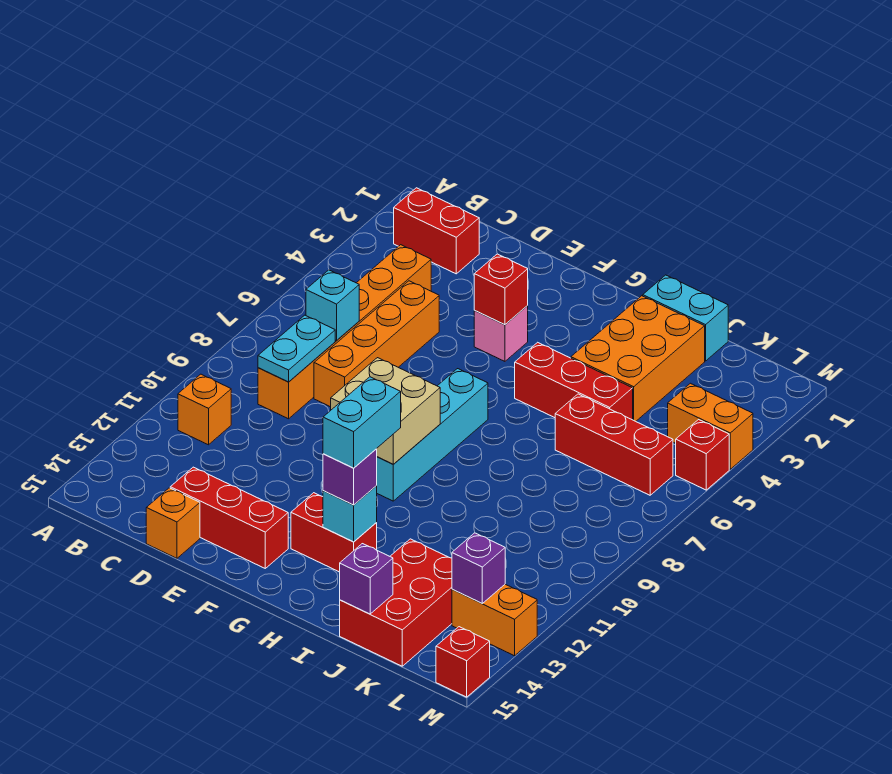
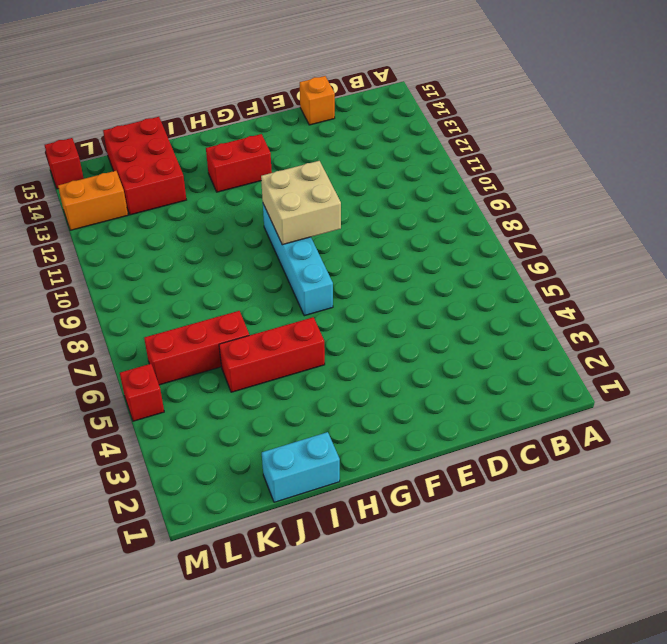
none -> red brick B2:C2 level 1
none -> orange brick B11 level 1
none -> orange brick C4:C9 level 1

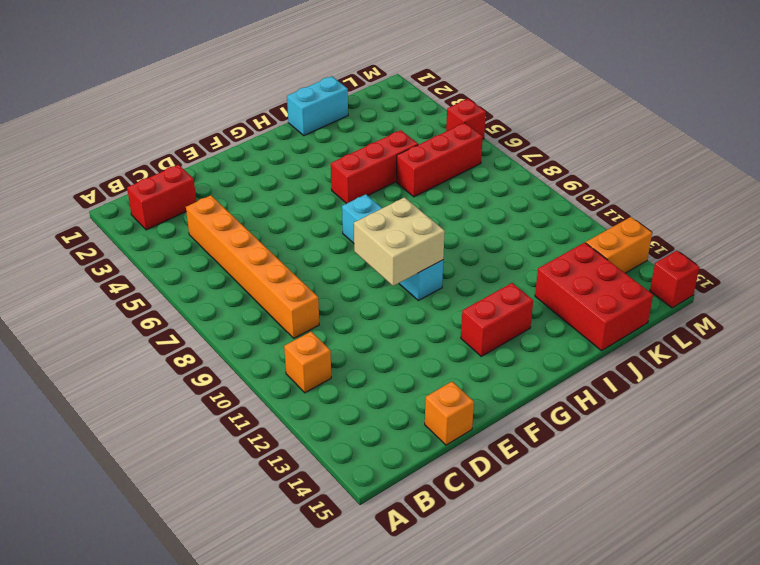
none -> orange brick D5:D8 level 1
none -> red brick D14:F14 level 1
none -> pink brick F4 level 1

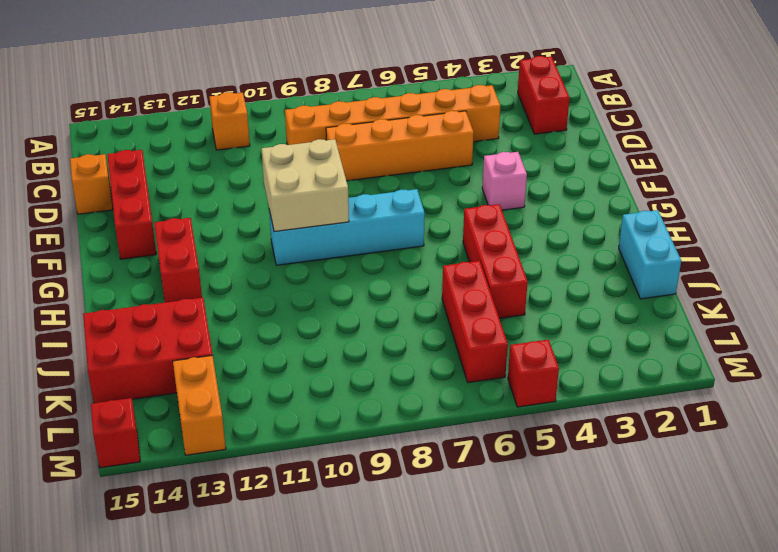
none -> orange brick I2:J4 level 1
none -> orange brick L4:M4 level 1
none -> cyan brick C7 level 2

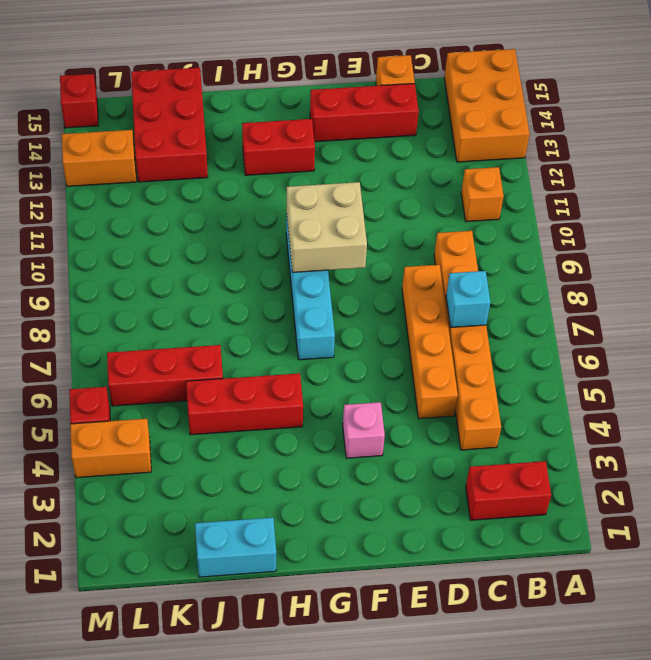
orange brick A13:B15 level 1 -> orange brick I2:J4 level 1
none -> cyan plate C8:C9 level 2
none -> red brick F4 level 2
none -> cyan brick H13 level 2

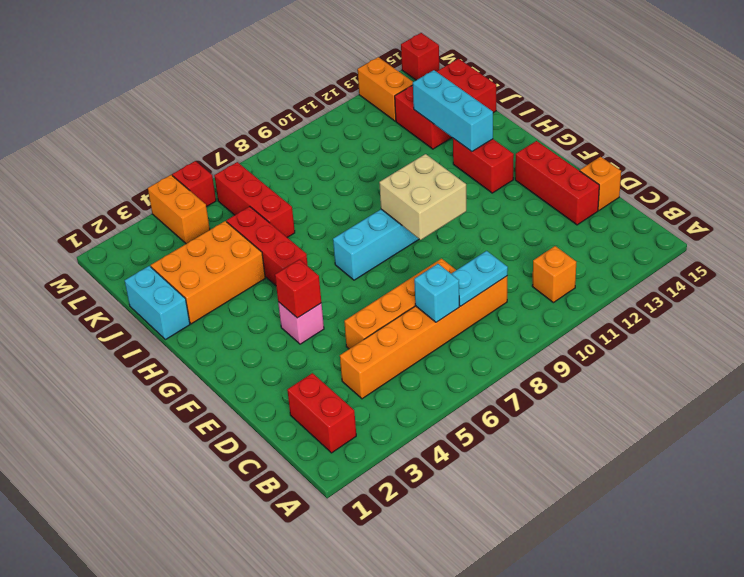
cyan brick H13:J13 level 2 -> cyan brick H13 level 2
none -> purple brick J15 level 2
none -> purple brick L13 level 2
none -> purple brick H13 level 3

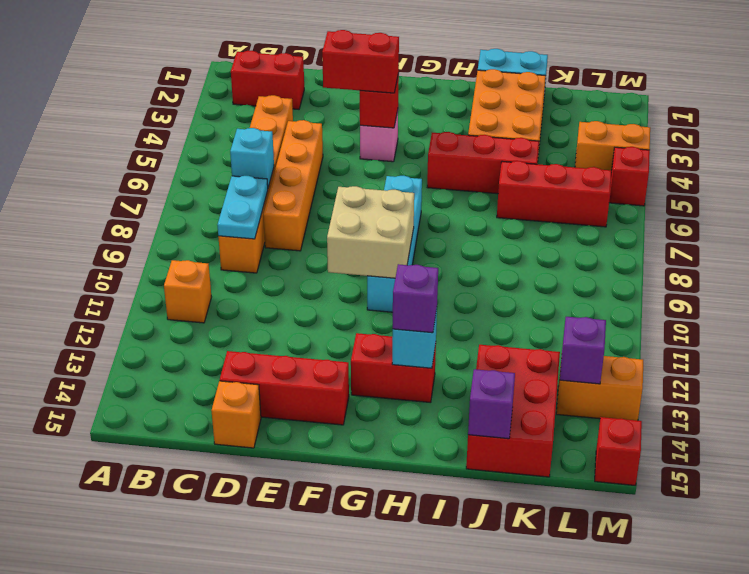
red brick E4:F4 level 3 -> none
none -> cyan brick H12:H13 level 4

